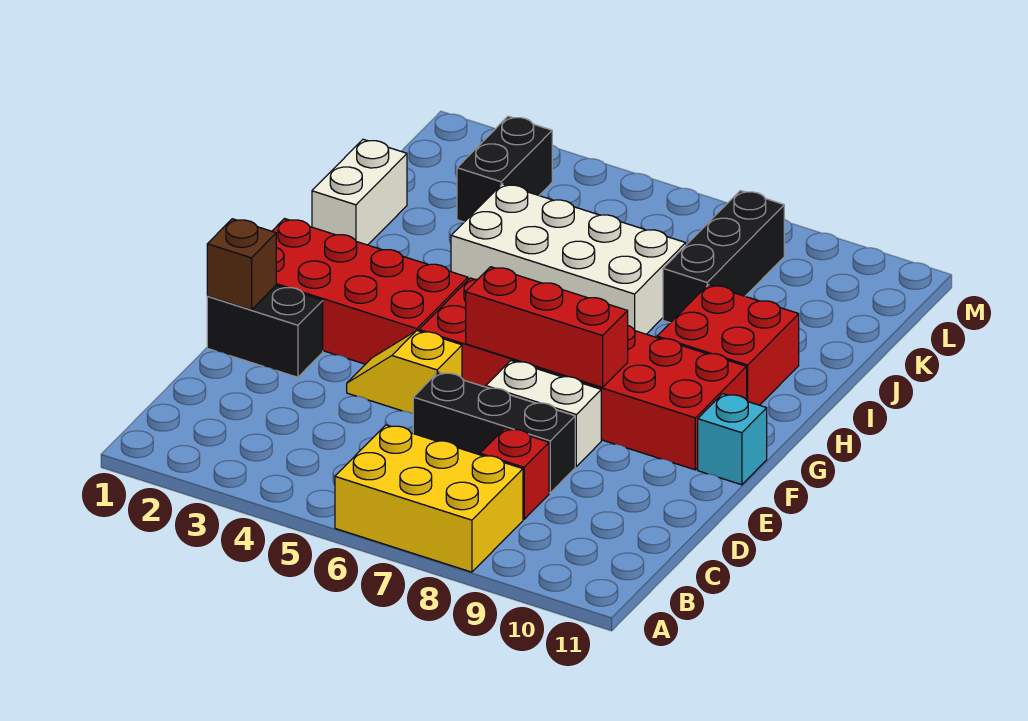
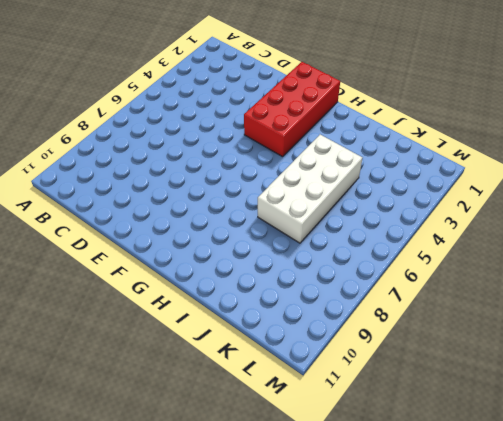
none -> yellow brick A6:B8 level 1
none -> red brick C8 level 1
none -> black brick D6:D8 level 1

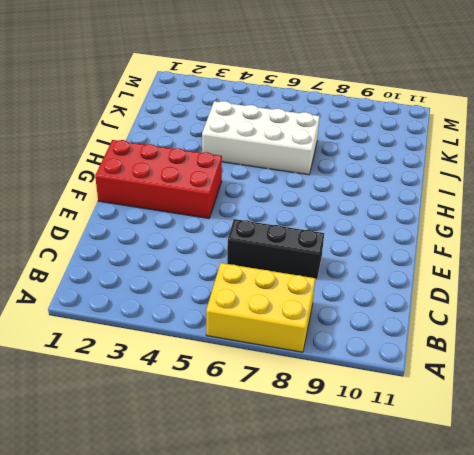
none -> red brick C8 level 1
none -> black brick E1:E2 level 1
none -> yellow slope E4:E5 level 1 top 5

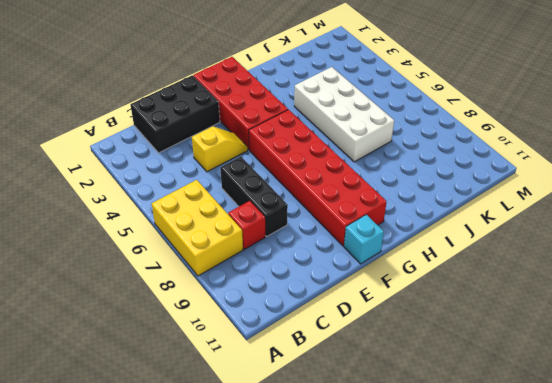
black brick C1:E2 level 1 -> black brick E1:E2 level 1
yellow slope D4:E4 level 1 top D -> yellow slope E4:E5 level 1 top 5
none -> white brick E7:E8 level 1
none -> red brick H9:I10 level 1
none -> white brick I1:J1 level 1

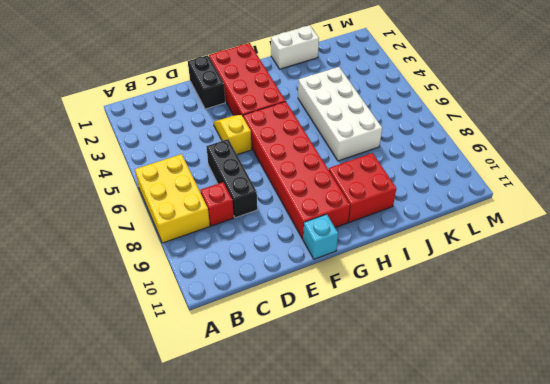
none -> white brick E7:E8 level 1
none -> black brick J8:L8 level 1
none -> black brick K3:L3 level 1

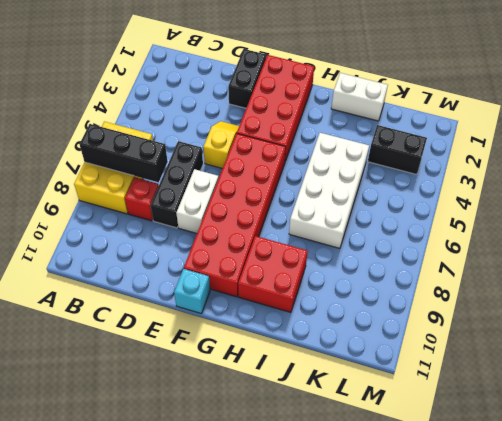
black brick A7:C7 level 2 -> black brick J8:L8 level 1
none -> brown brick E1 level 2
none -> red brick F6:F8 level 2

